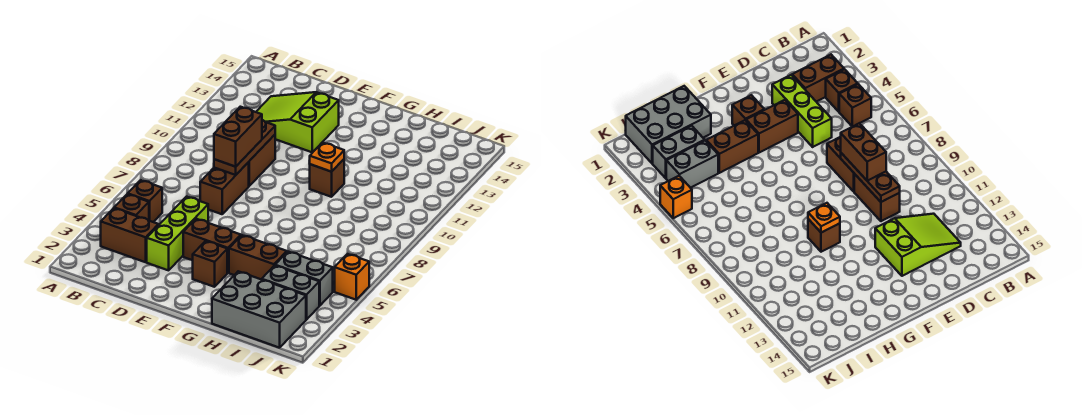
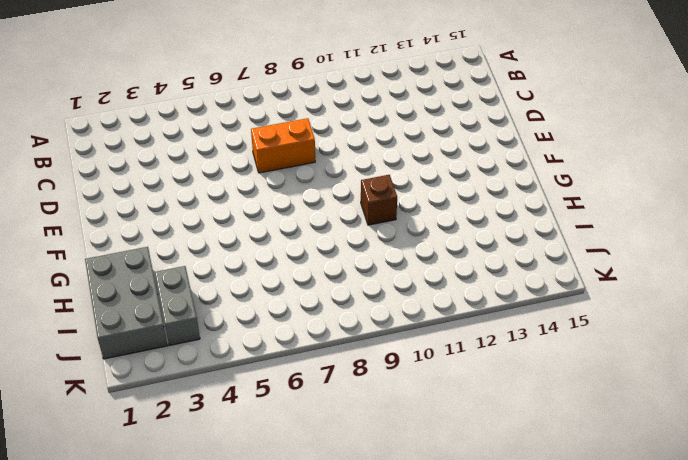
orange brick D7:D8 level 1 -> brown brick D7:D8 level 1
none -> brown brick B3:C3 level 1
none -> brown brick B4 level 1
none -> brown brick B5 level 1

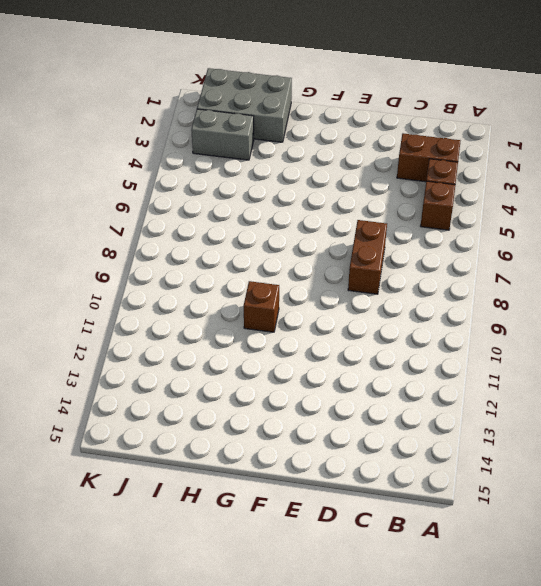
none -> lime slope C12:E13 level 1 top E
none -> lime brick D3:D5 level 1
none -> brown brick D9:D10 level 1

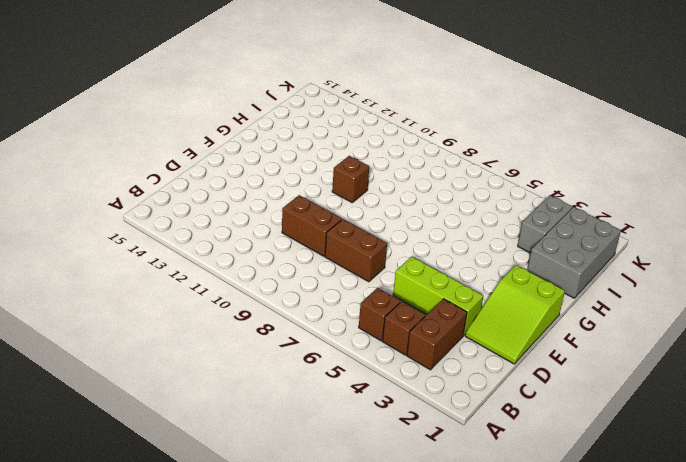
lime slope D1:F2 level 1 top F -> lime slope C12:E13 level 1 top E
none -> brown brick E4:F4 level 1
none -> brown brick F3 level 1
none -> brown brick G4:H4 level 1

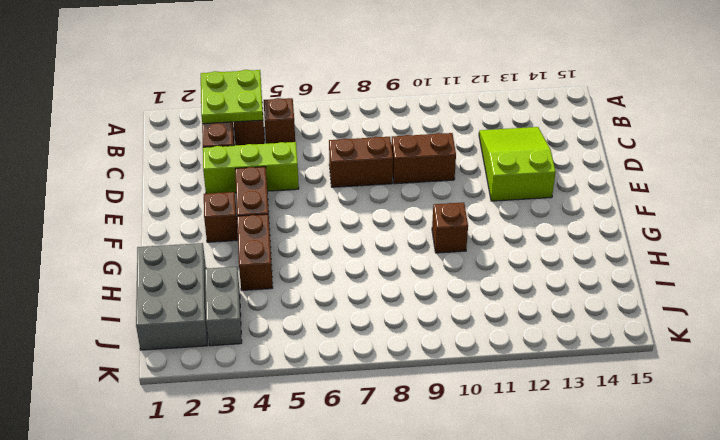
lime plate A3:B4 level 2 -> none
none -> grey brick I4:J4 level 1
none -> orange brick K5 level 1
none -> brown plate D8:D10 level 2

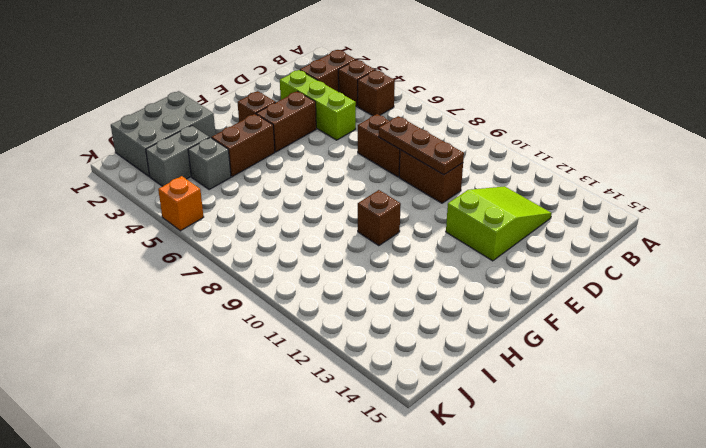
grey brick I4 level 1 -> grey brick I4:J4 level 1
none -> orange plate G10 level 2
none -> brown brick D8:D9 level 3

